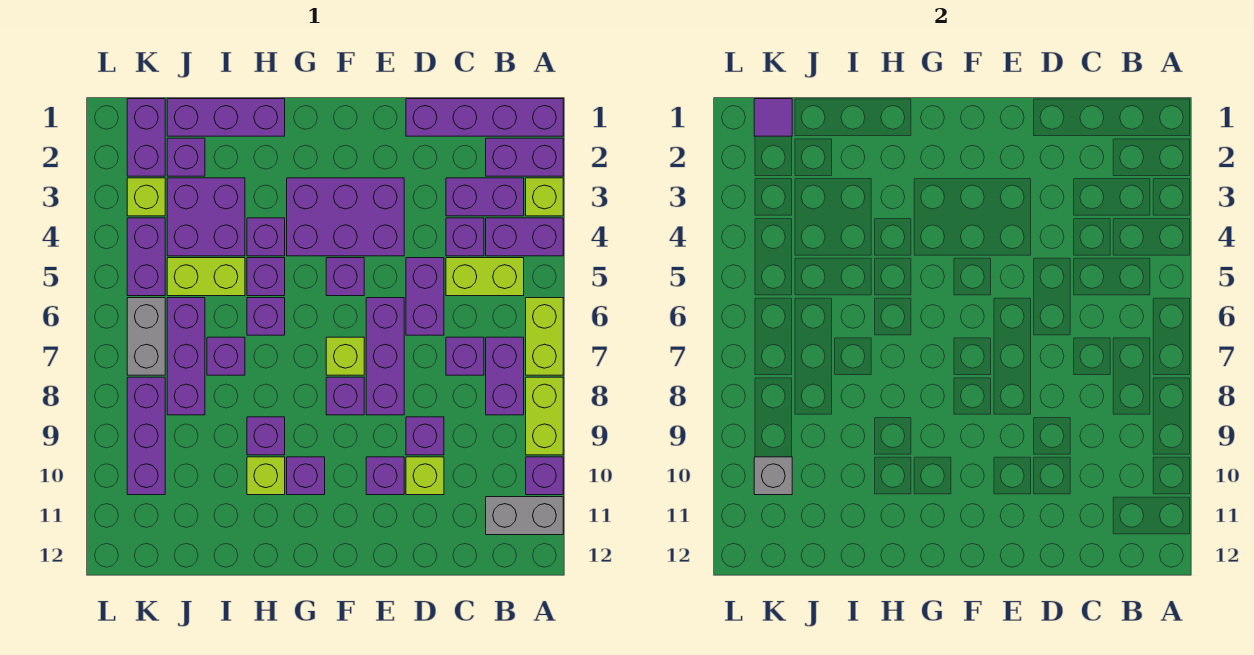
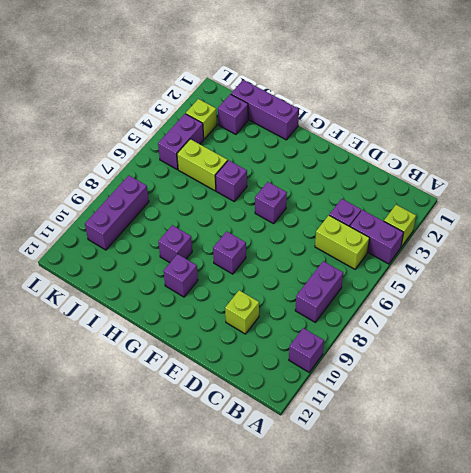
none -> purple brick A1:D1 level 1
none -> purple brick A2:B2 level 1
none -> lime brick A6:A7 level 1
none -> lime brick A8:A9 level 1

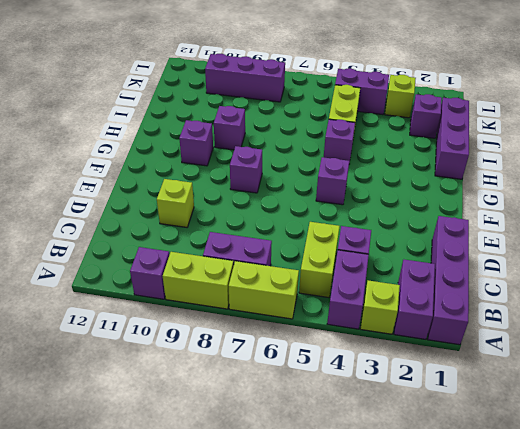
none -> grey brick A11:B11 level 1
none -> purple brick B3:C3 level 1
none -> purple brick C7 level 1
none -> purple brick D5:D6 level 1

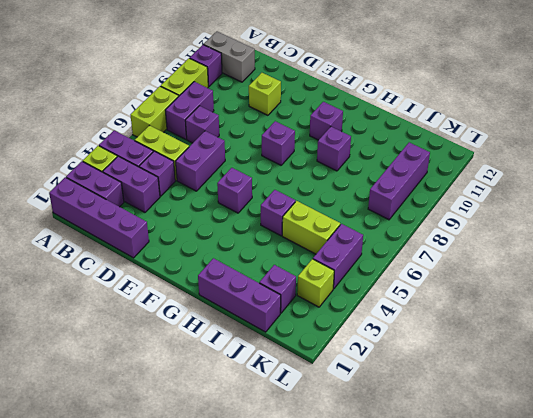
none -> purple brick D9 level 1
none -> purple brick E3:G4 level 1
none -> purple brick E6:E8 level 1
none -> purple brick E10 level 1

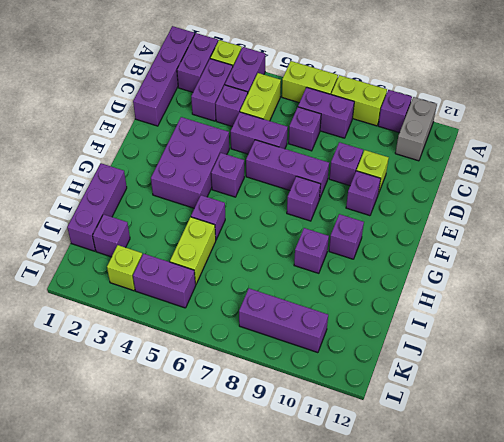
none -> lime brick F7 level 1
none -> purple brick H4 level 1
none -> purple brick H6 level 1
none -> lime brick H10 level 1

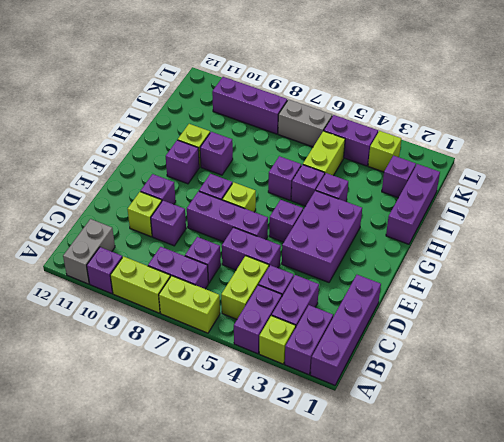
none -> purple brick I3:J4 level 1
none -> purple brick I7 level 1
none -> purple brick J6:J8 level 1
none -> purple brick K1:K2 level 1

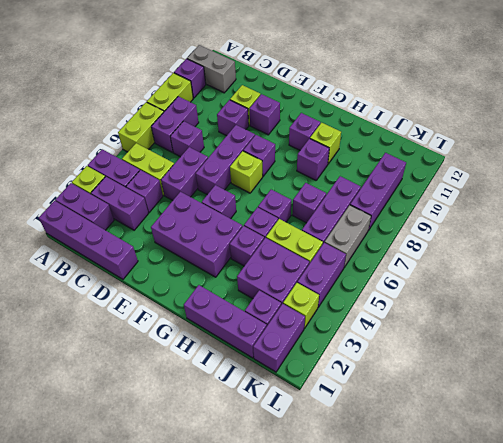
none -> purple tile K1 level 2
none -> grey brick K10 level 2

